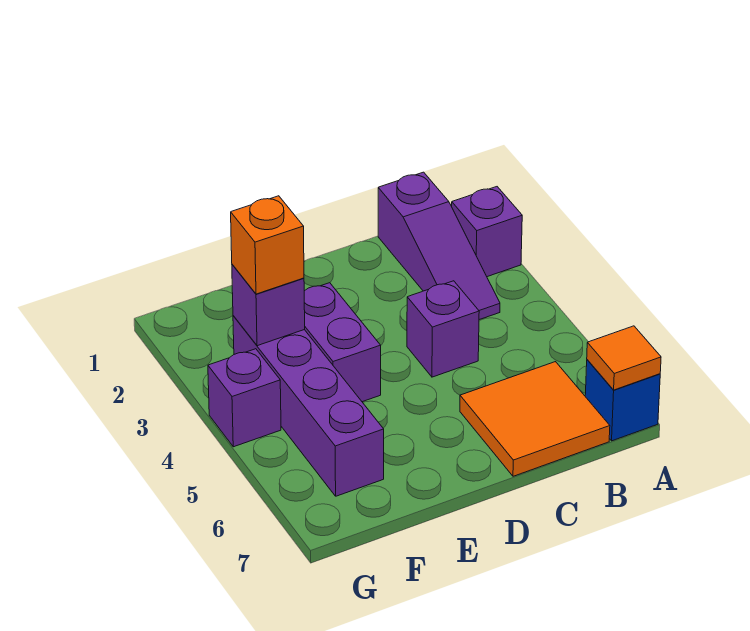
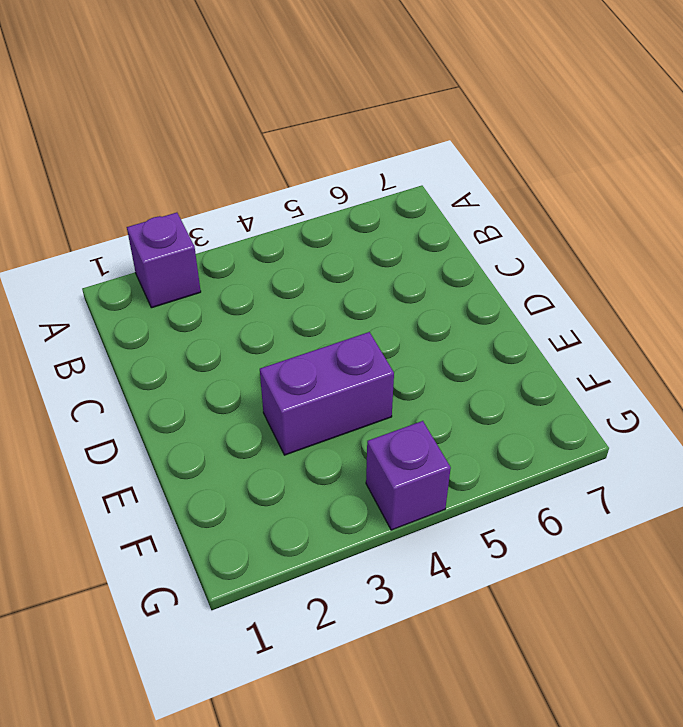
none -> blue brick A7 level 1
none -> purple slope B1:B3 level 1 top 1

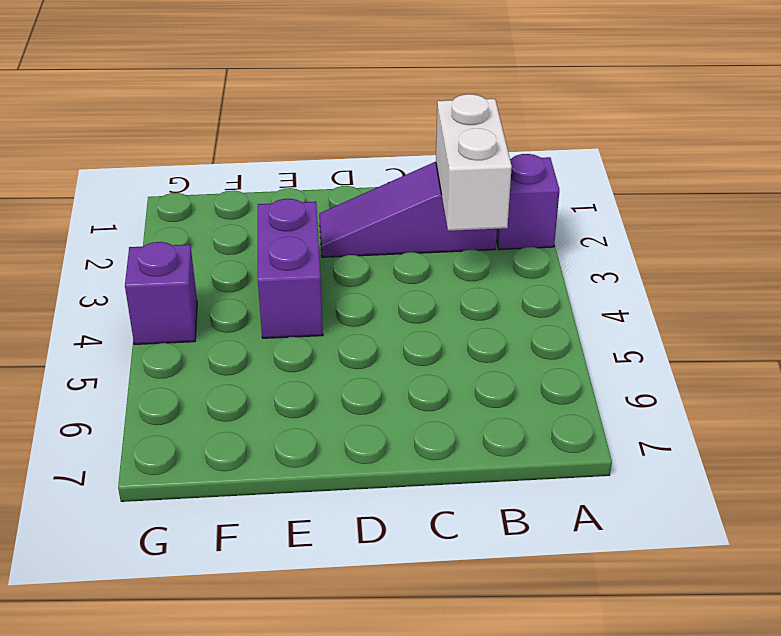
purple slope B2:D2 level 1 top B -> purple slope B1:B3 level 1 top 1
white brick B2:B3 level 2 -> none
none -> blue brick A7 level 1
none -> orange tile B6:C7 level 1

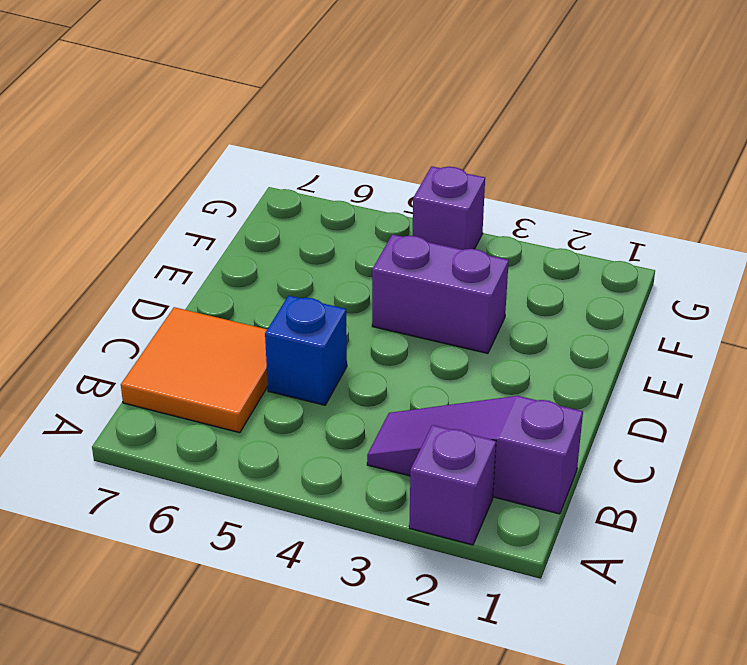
blue brick C5 level 1 -> blue brick A7 level 1
none -> purple brick C4 level 1
none -> purple brick F3:F6 level 1

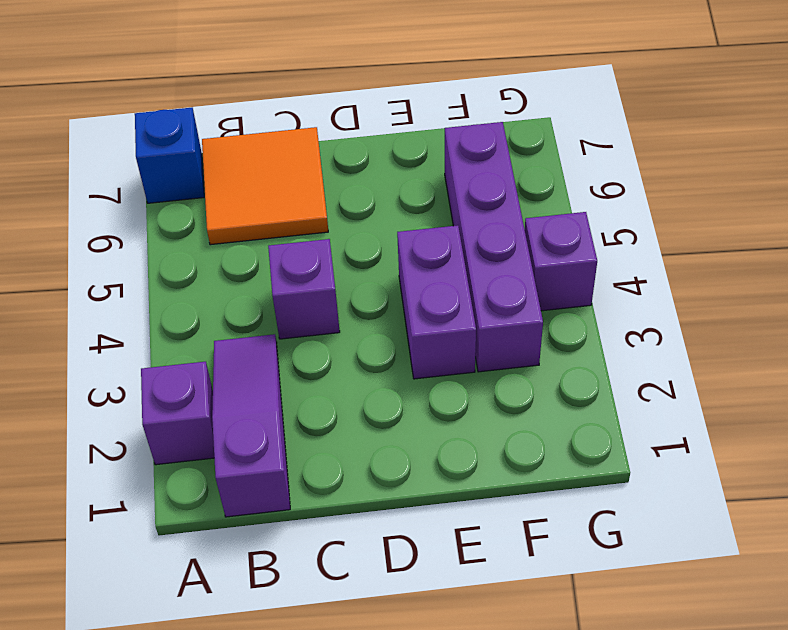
none -> orange tile A7 level 2
none -> purple brick F3 level 2

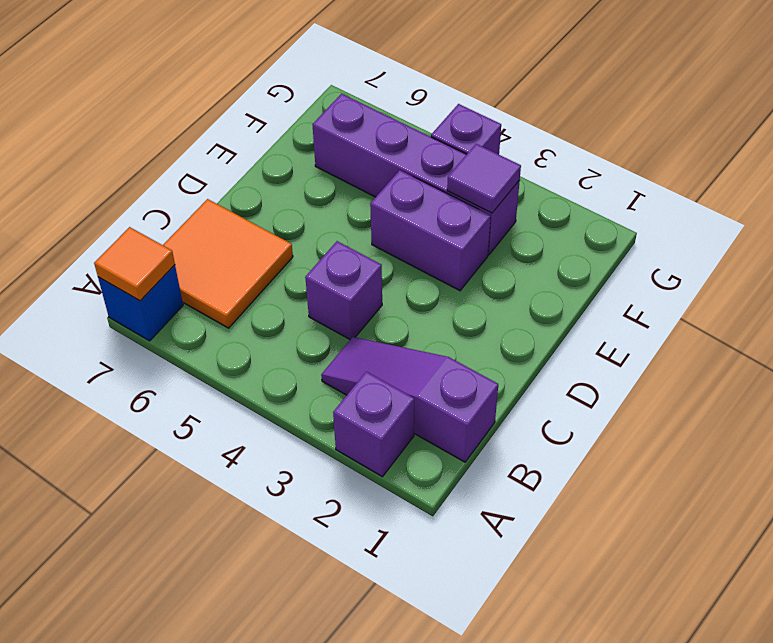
purple tile F3 level 2 -> purple brick F3 level 2
none -> orange brick F3 level 3

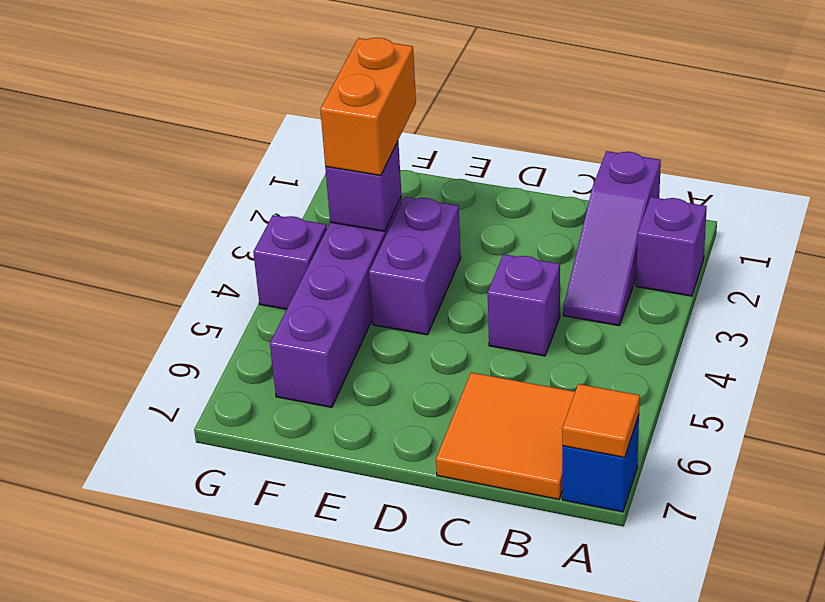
orange brick F2:F3 level 3 -> orange brick F3 level 3

